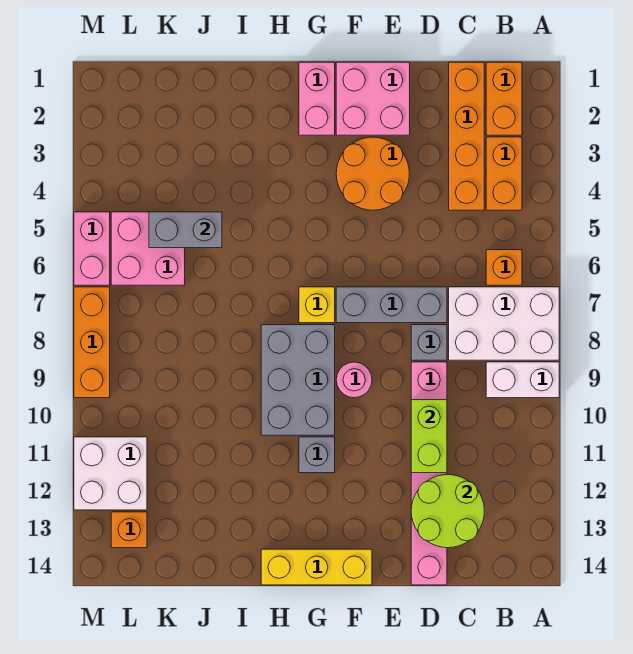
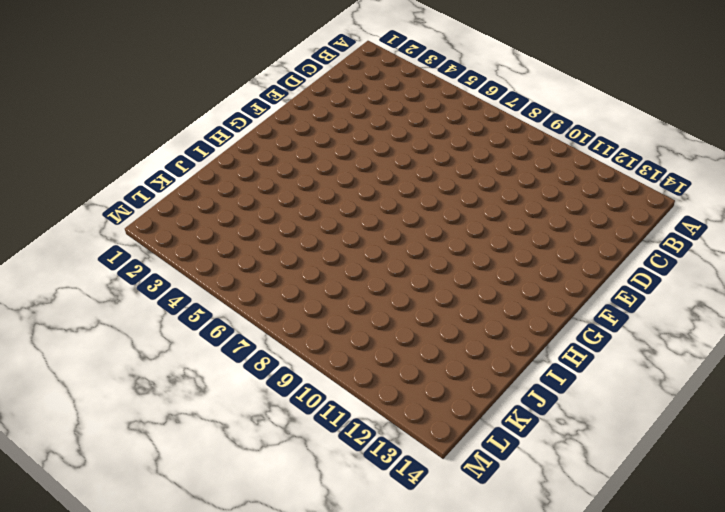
none -> white brick A7:C8 level 1
none -> white brick A9:B9 level 1
none -> orange brick B1:B2 level 1

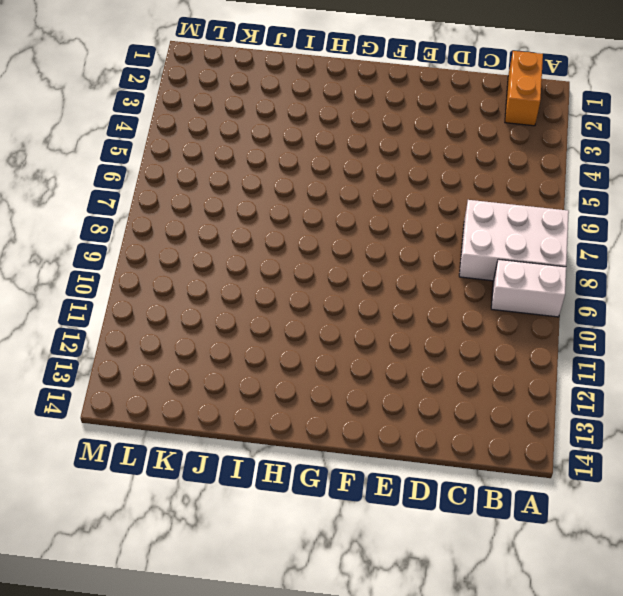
none -> orange brick B3:B4 level 1
none -> orange brick B6 level 1
none -> orange brick C1:C4 level 1

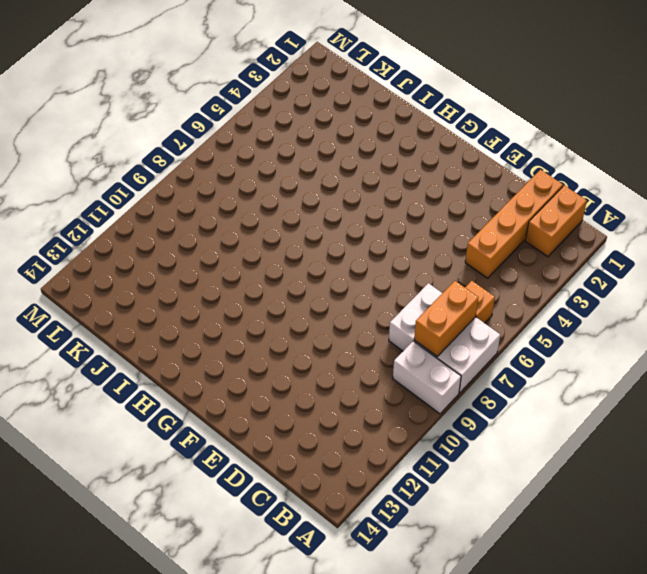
orange brick B7:B8 level 2 -> orange brick B3:B4 level 1
none -> grey brick D7:F7 level 1
none -> grey brick D8 level 1
none -> pink brick D9:D14 level 1

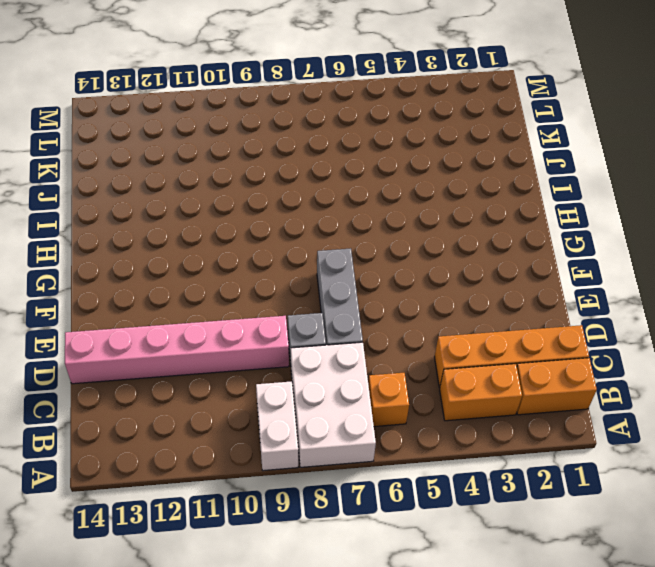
none -> pink brick E1:F2 level 1
none -> orange round brick E3:F4 level 1
none -> pink round brick F9 level 1

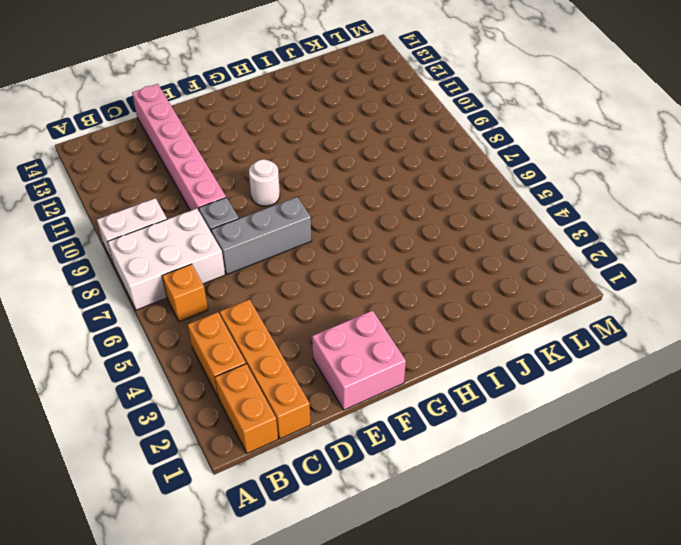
white round brick F9 level 1 -> pink round brick F9 level 1
none -> orange round brick E3:F4 level 1
none -> yellow brick F14:H14 level 1
none -> pink brick G1:G2 level 1

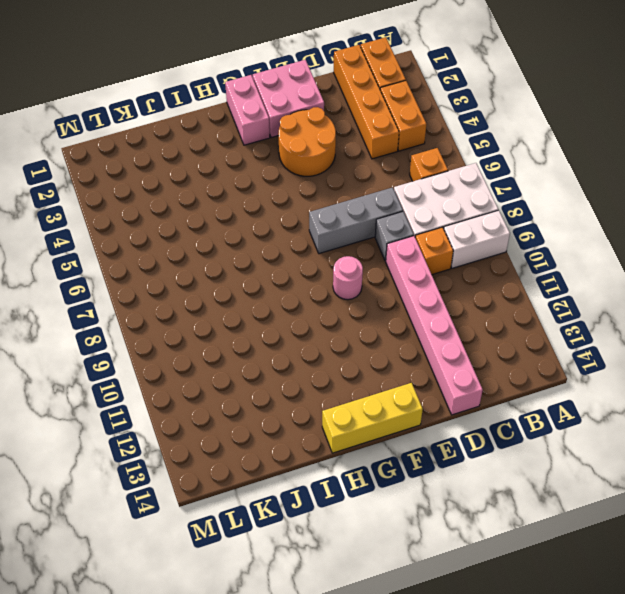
orange brick C9 level 1 -> orange brick L13 level 1
none -> yellow brick G7 level 1
none -> grey brick G8:H10 level 1
none -> grey brick G11 level 1

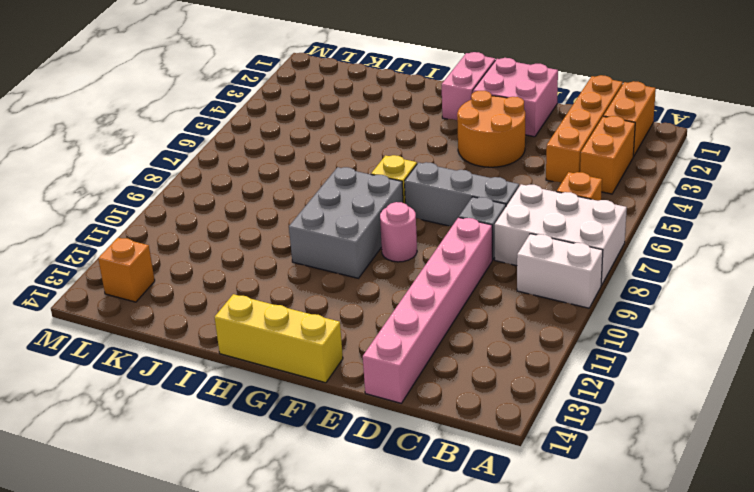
none -> grey brick G11 level 1
none -> pink brick K5:L6 level 1
none -> white brick L11:M12 level 1

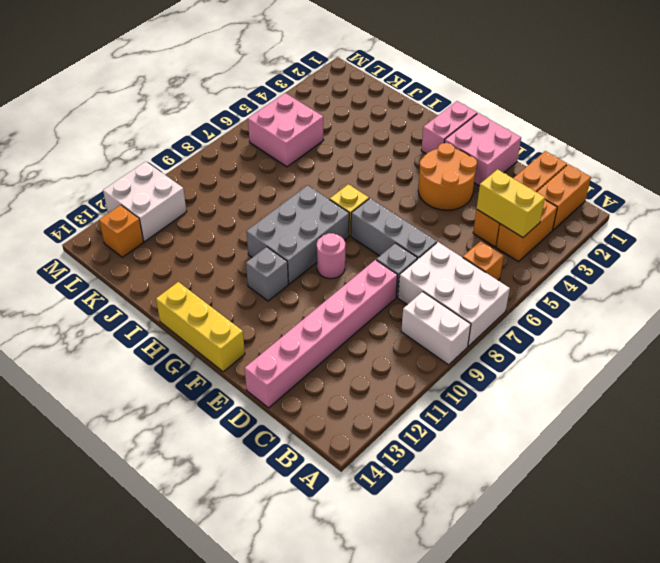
yellow brick B4:C4 level 2 -> none
none -> pink brick M5:M6 level 1
none -> orange brick M7:M9 level 1
none -> lime round brick C12:D13 level 2

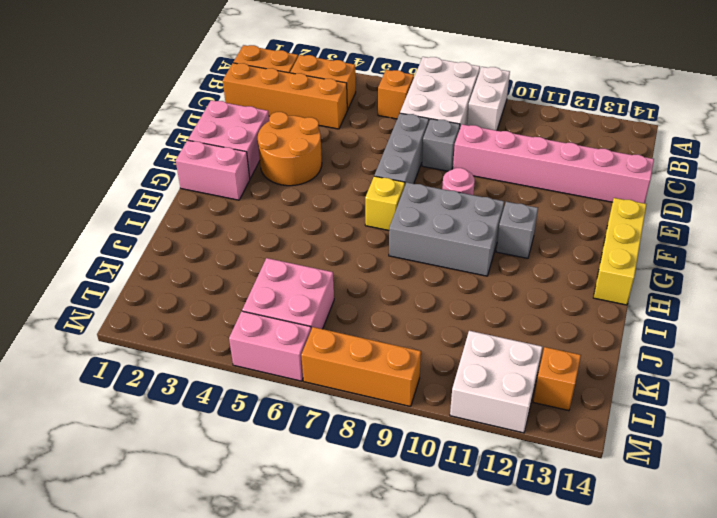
none -> lime round brick C12:D13 level 2
none -> lime brick D10:D11 level 2
none -> grey brick J5:K5 level 2

